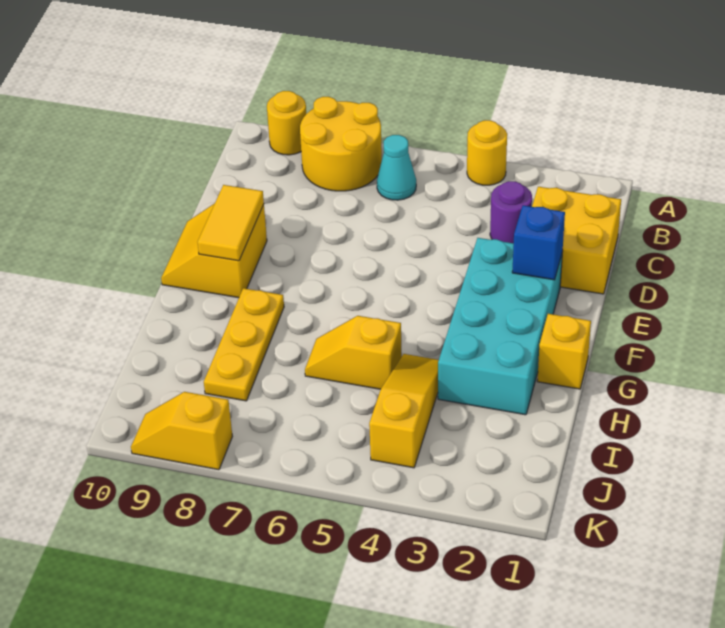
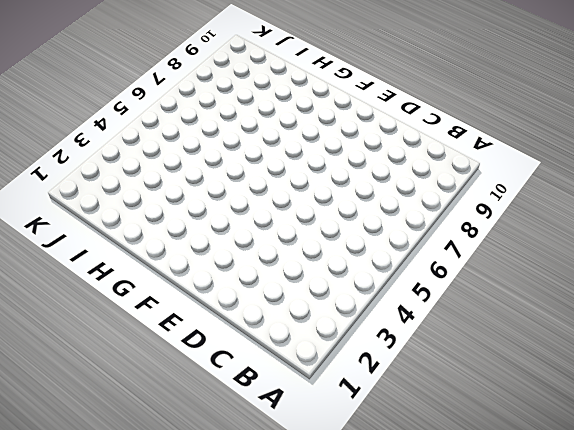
none -> yellow round brick A4 level 1
none -> yellow round brick A7:B8 level 1
none -> yellow round brick A9 level 1

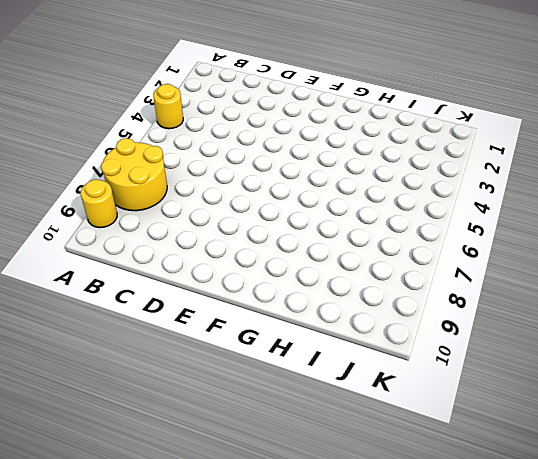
none -> cyan cone B6 level 1
none -> yellow brick C1:D2 level 1
none -> purple round brick C3 level 1

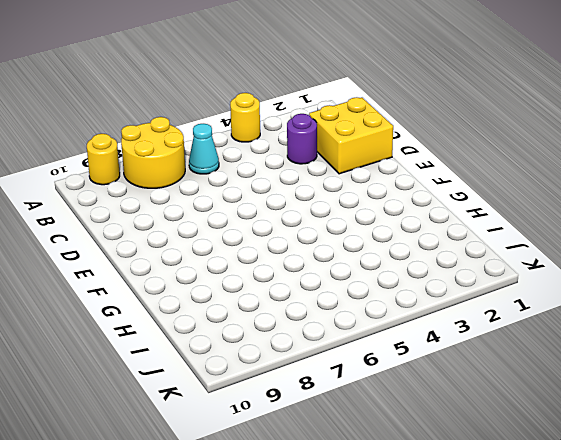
none -> cyan brick E2:H3 level 1
none -> yellow slope E9:F10 level 1 top 9
none -> yellow brick G1 level 1

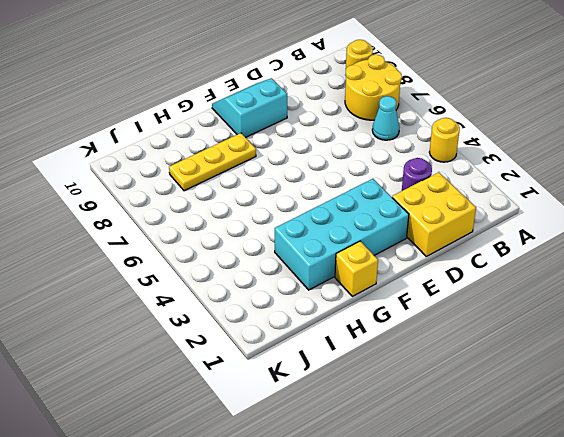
cyan slope E9:F10 level 1 top 9 -> yellow slope E9:F10 level 1 top 9
none -> yellow slope H4:J4 level 1 top J
none -> yellow slope H5:H6 level 1 top 5
none -> yellow slope K8:K9 level 1 top 8

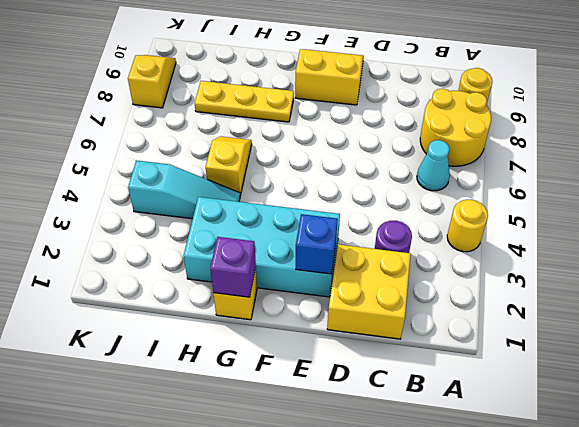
purple brick G1 level 2 -> none
cyan slope H4:J4 level 1 top J -> yellow slope H4:J4 level 1 top J
none -> yellow tile E9:F9 level 2

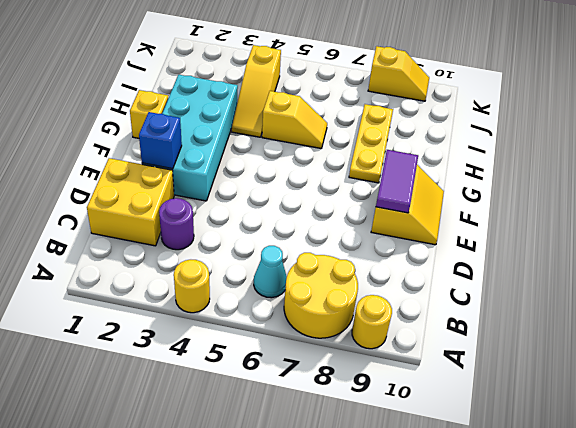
purple tile E9:F9 level 2 -> yellow tile E9:F9 level 2

